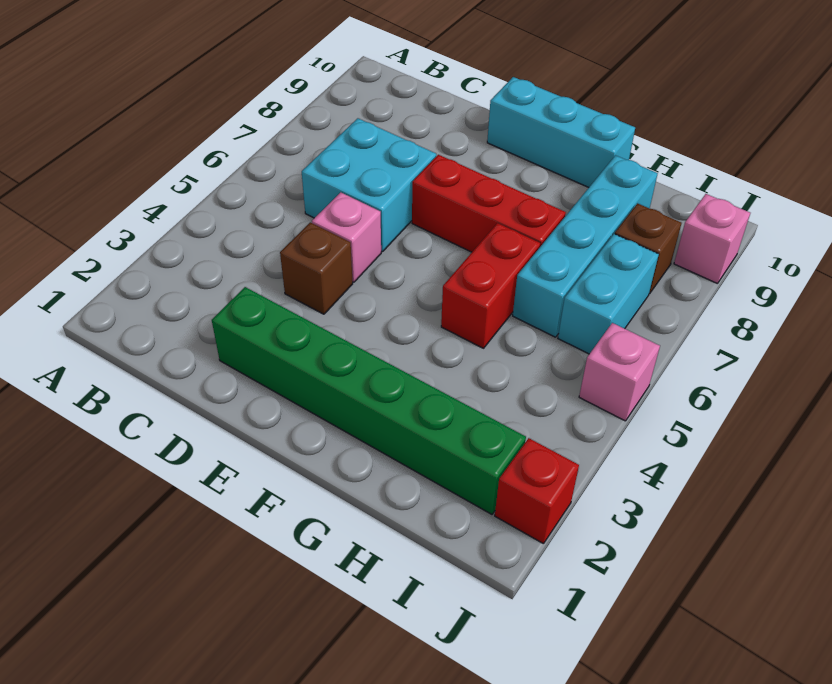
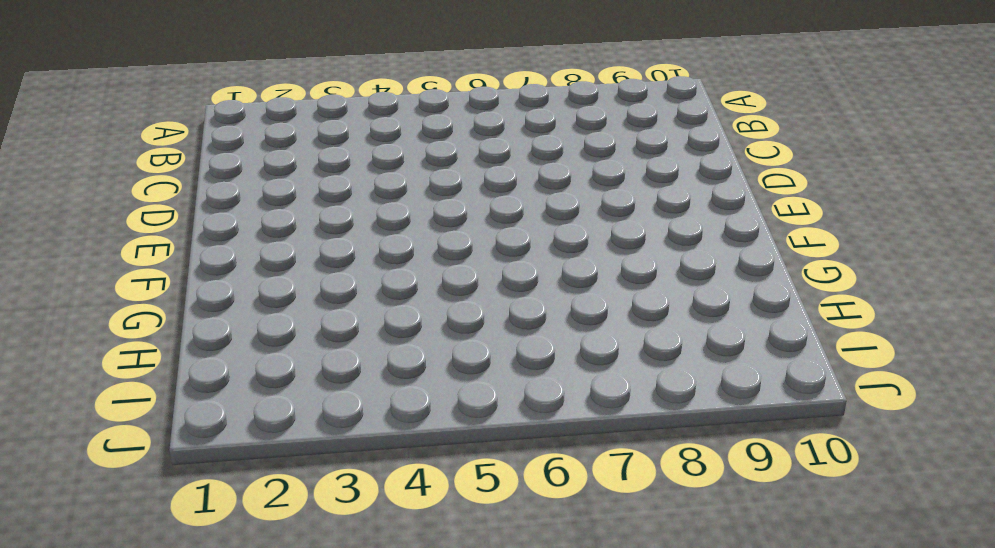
none -> cyan brick C6:D7 level 1
none -> green brick D2:I2 level 1
none -> brown brick D4 level 1

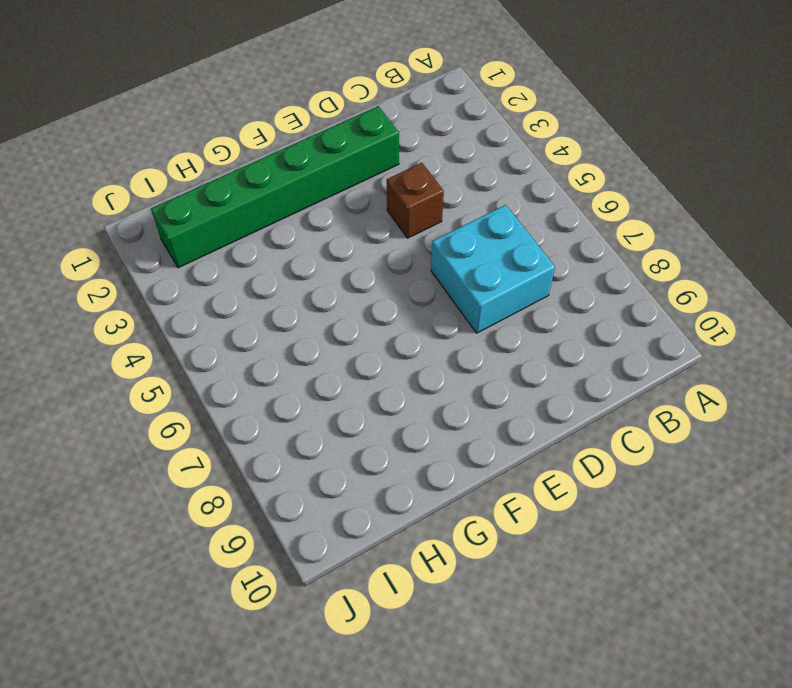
none -> pink brick D5 level 1
none -> red brick E7:G7 level 1
none -> cyan brick E10:G10 level 1

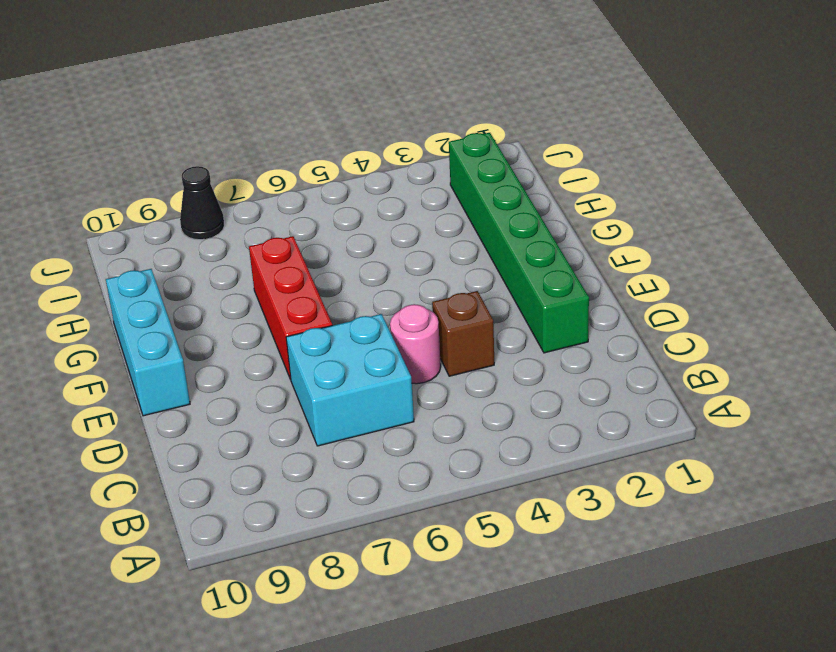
pink round brick D5 level 1 -> pink brick D5 level 1
black cone J8 level 1 -> none
none -> red brick G5:G6 level 1
none -> cyan brick H6:H9 level 1
none -> cyan brick I6:I7 level 1

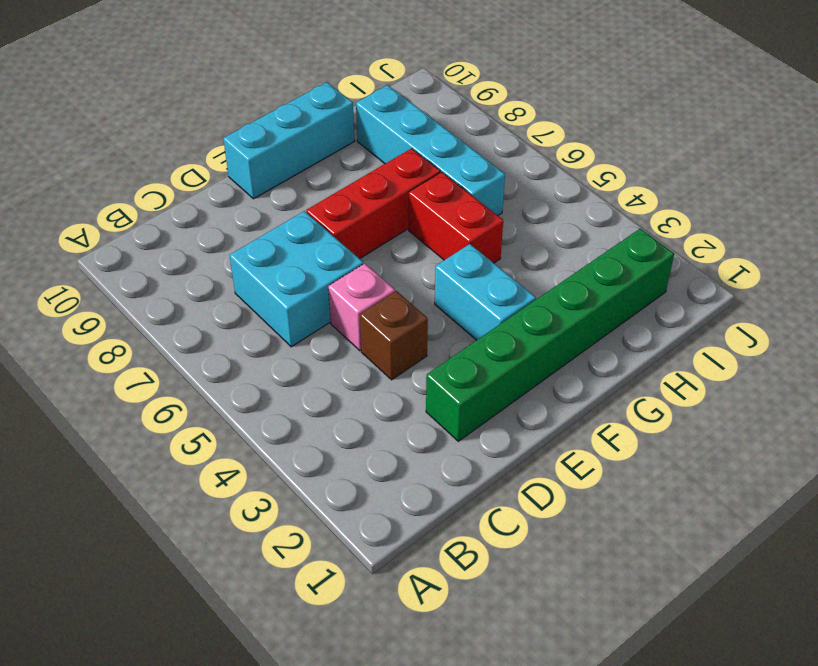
cyan brick F3:F4 level 1 -> cyan brick I6:I7 level 1
none -> brown brick I8 level 1
none -> red brick J2 level 1
none -> pink brick J5 level 1

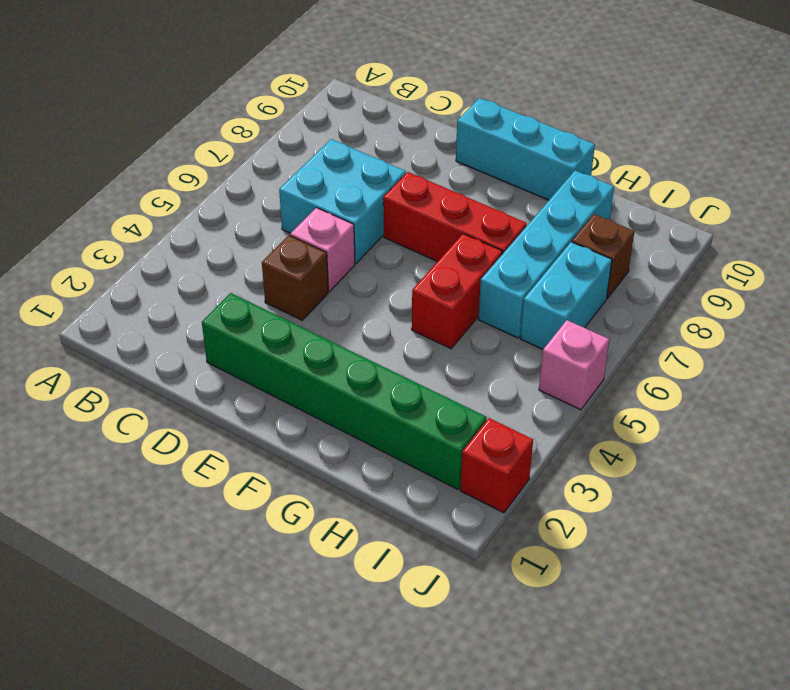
none -> pink brick J9 level 1

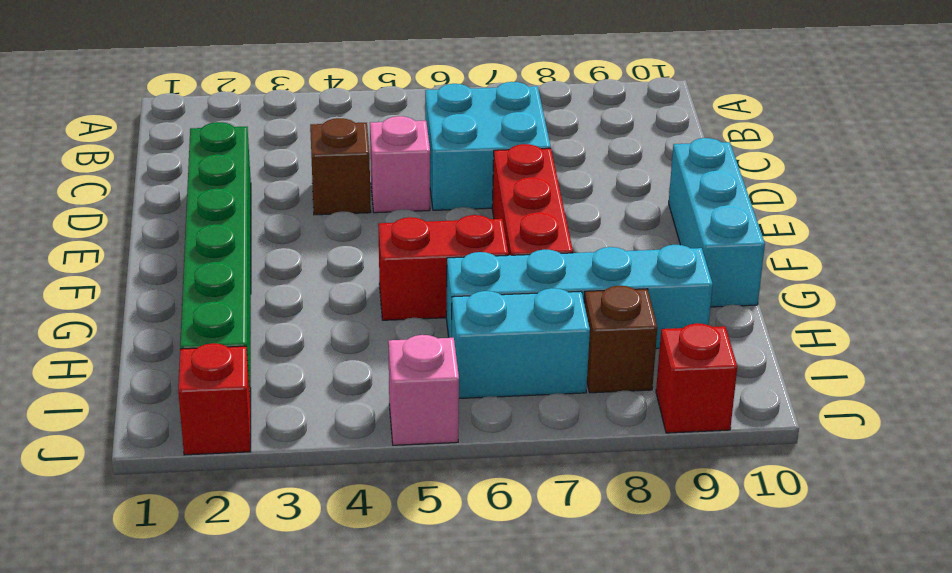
red brick J9 level 1 -> pink brick J9 level 1

